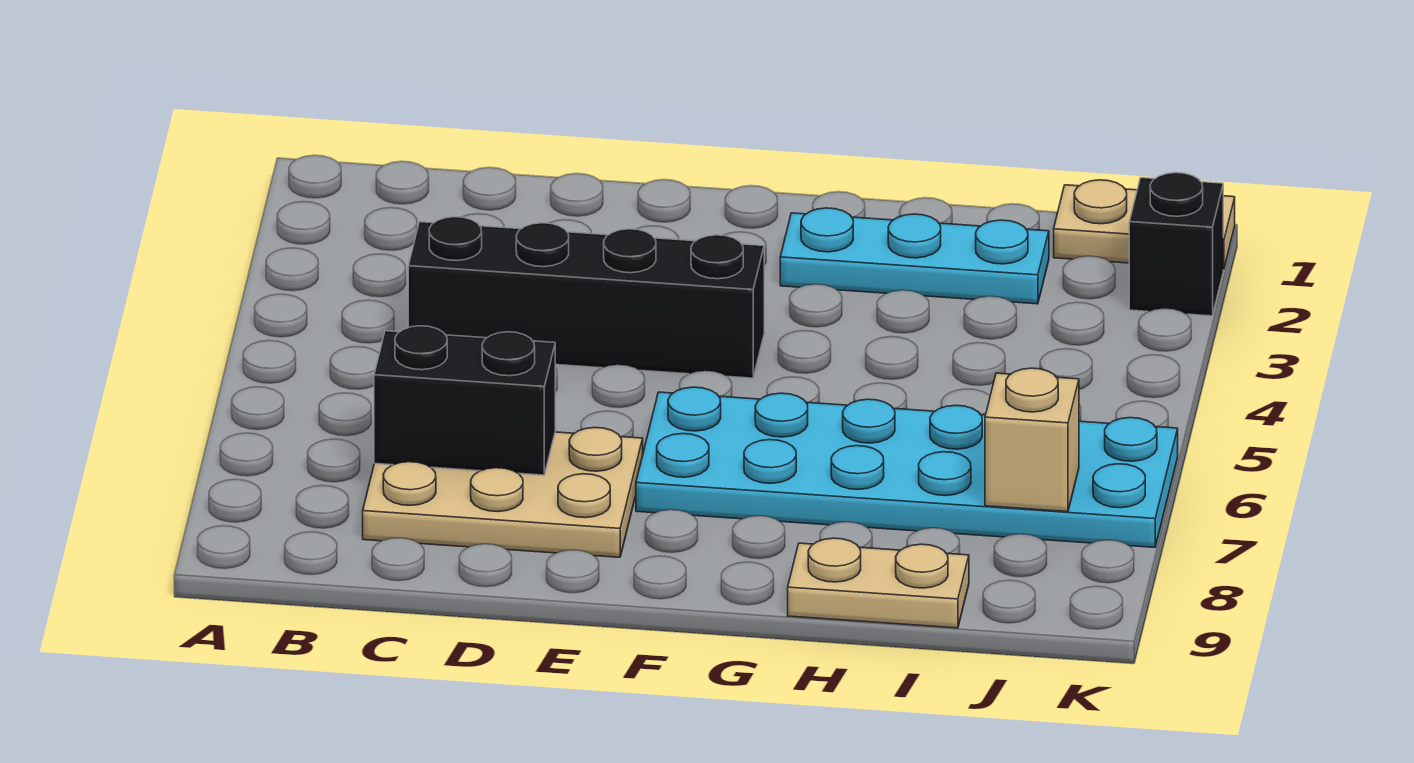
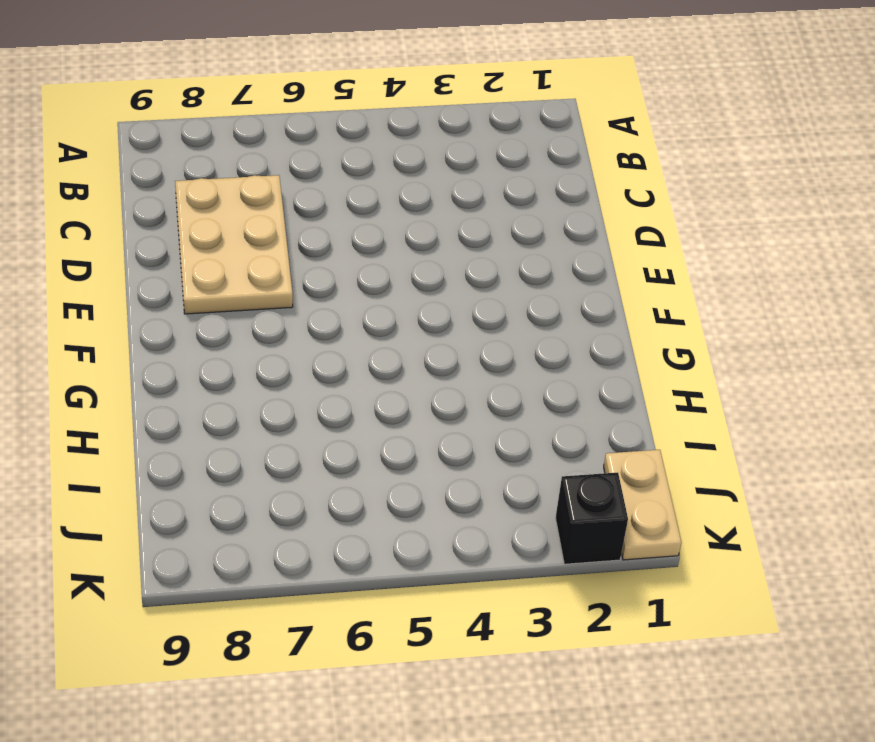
none -> black brick C4:F4 level 1
none -> cyan plate F6:K7 level 1

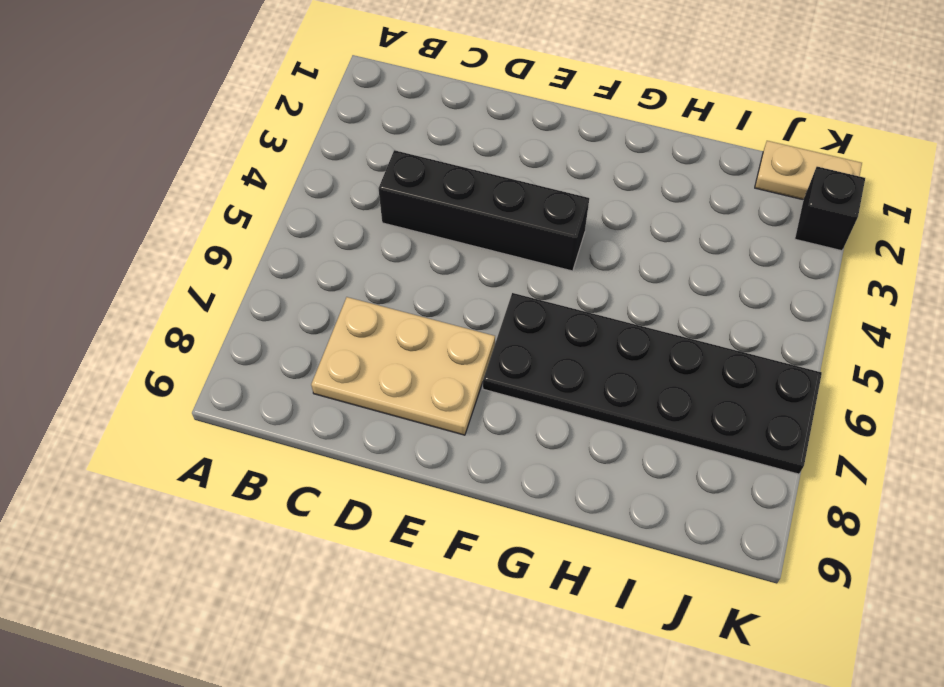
black plate F6:K7 level 1 -> cyan plate F6:K7 level 1
none -> cyan plate G2:I2 level 1
none -> tan plate H9:I9 level 1

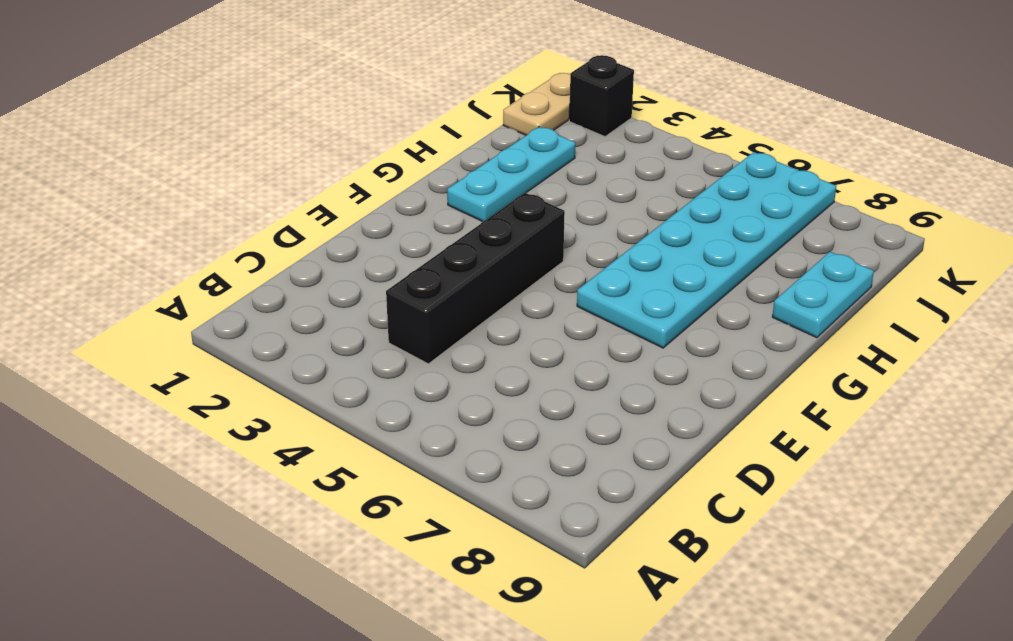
cyan plate H9:I9 level 1 -> tan plate H9:I9 level 1
none -> tan plate C7:E8 level 1
none -> black brick C7:D7 level 2

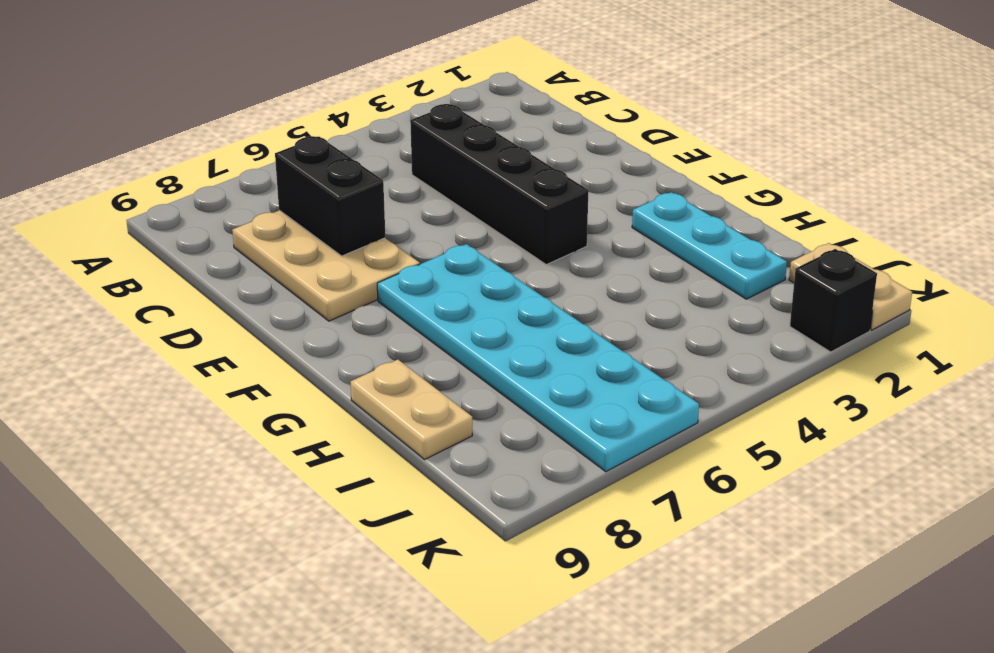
none -> tan brick J7 level 2

